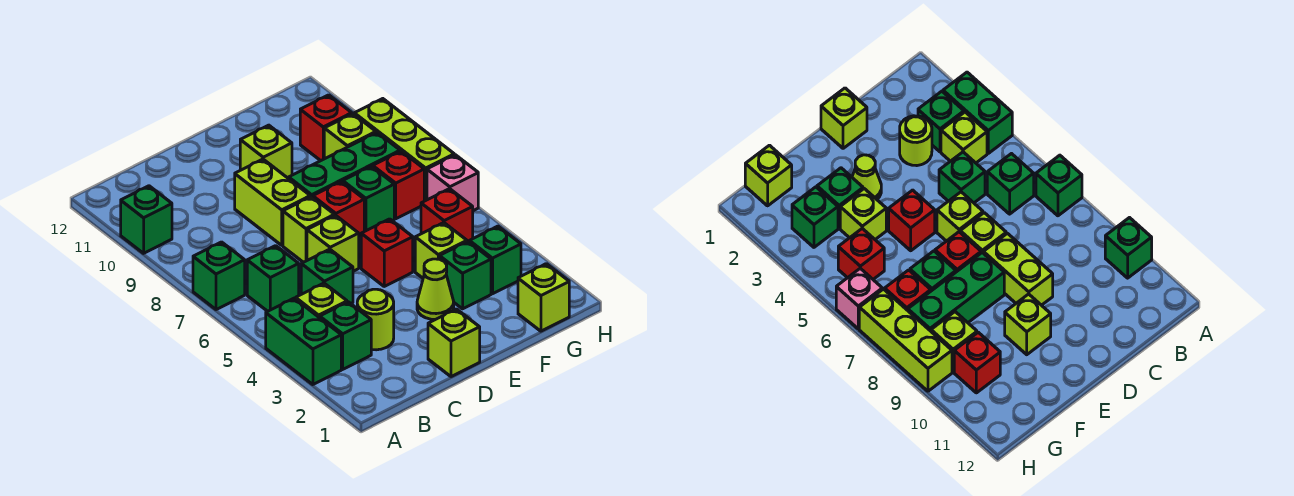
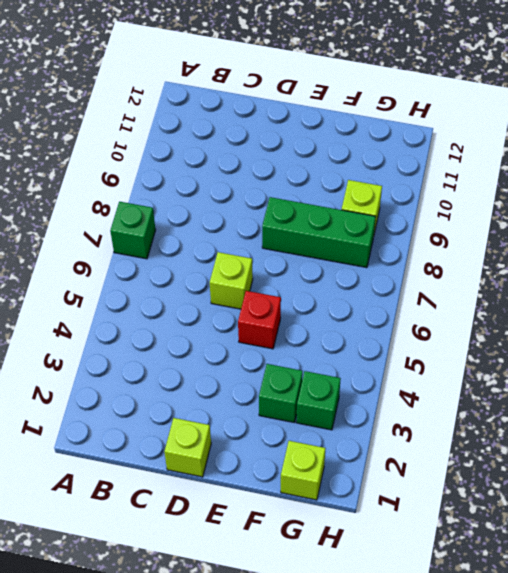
none -> green brick A3:A4 level 1
none -> green brick A10 level 1
none -> green brick B3 level 1

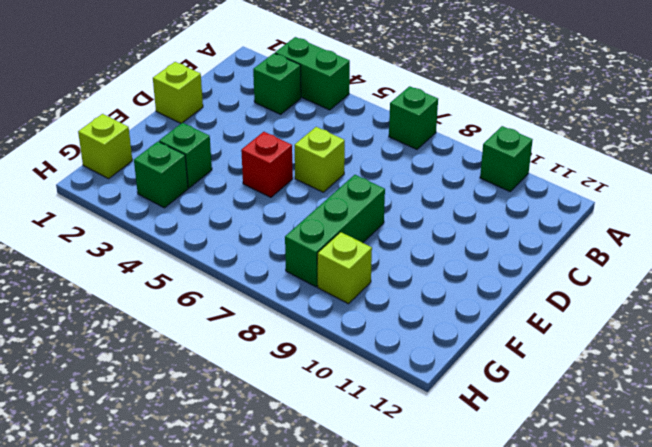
none -> lime brick B4 level 1
none -> green brick B6 level 1
none -> lime round brick C3 level 1

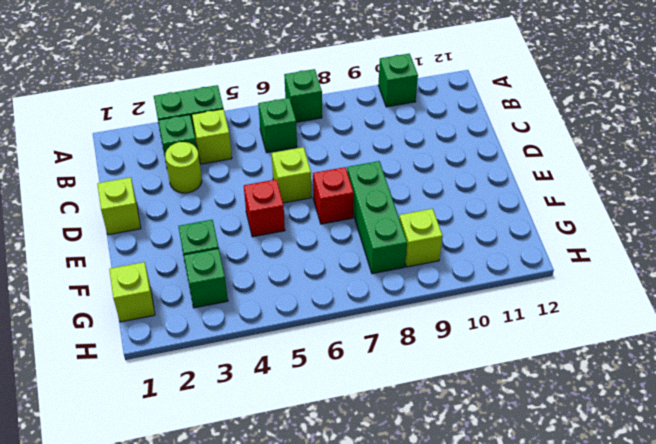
none -> green brick C5 level 1
none -> lime brick D7 level 1
none -> lime brick D8:D9 level 1

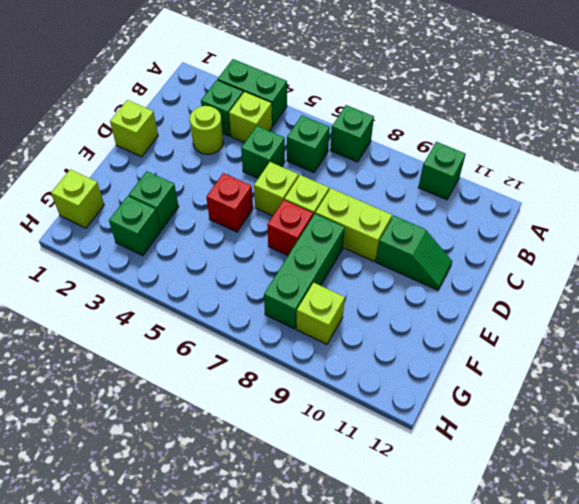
green slope D10:D11 level 1 top 10 -> none
none -> lime cone E3 level 1
none -> lime brick E10 level 1
none -> lime brick F4 level 1

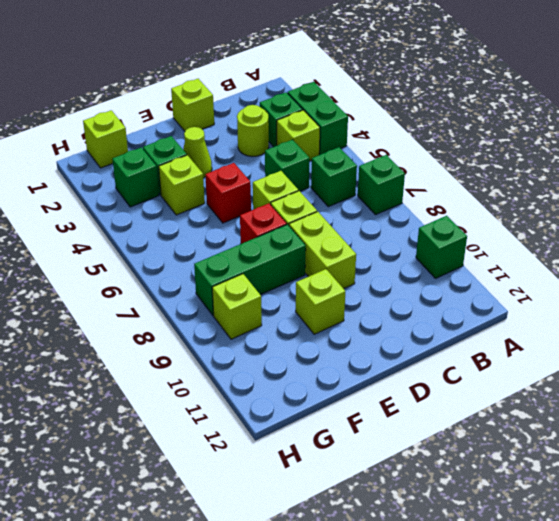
none -> green brick F7 level 1
none -> red brick G5 level 1
none -> red brick G7 level 1

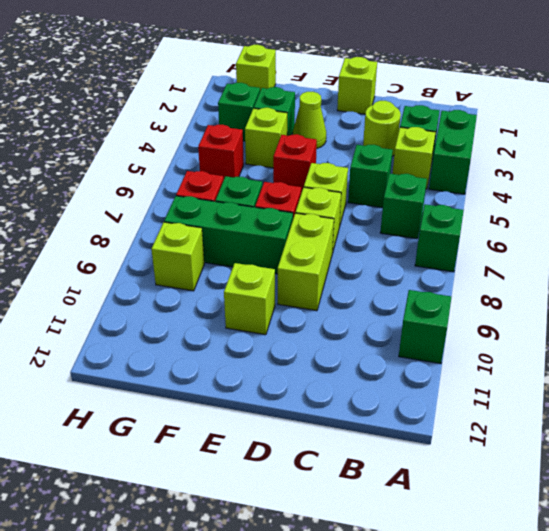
none -> red brick G10 level 1
none -> pink brick H6 level 1
none -> lime brick H7:H9 level 1

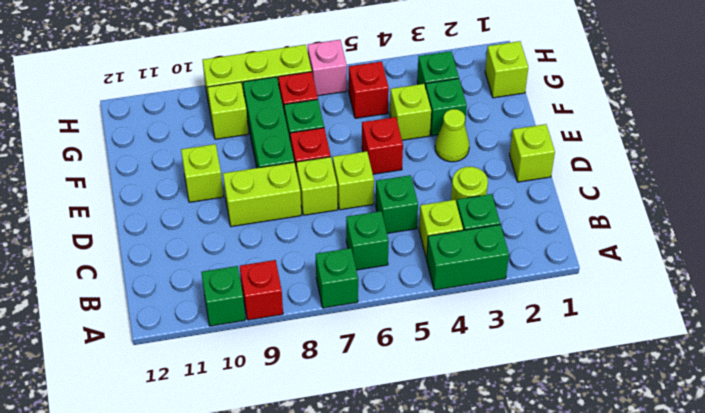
red brick A9 level 1 -> red brick G10 level 1

